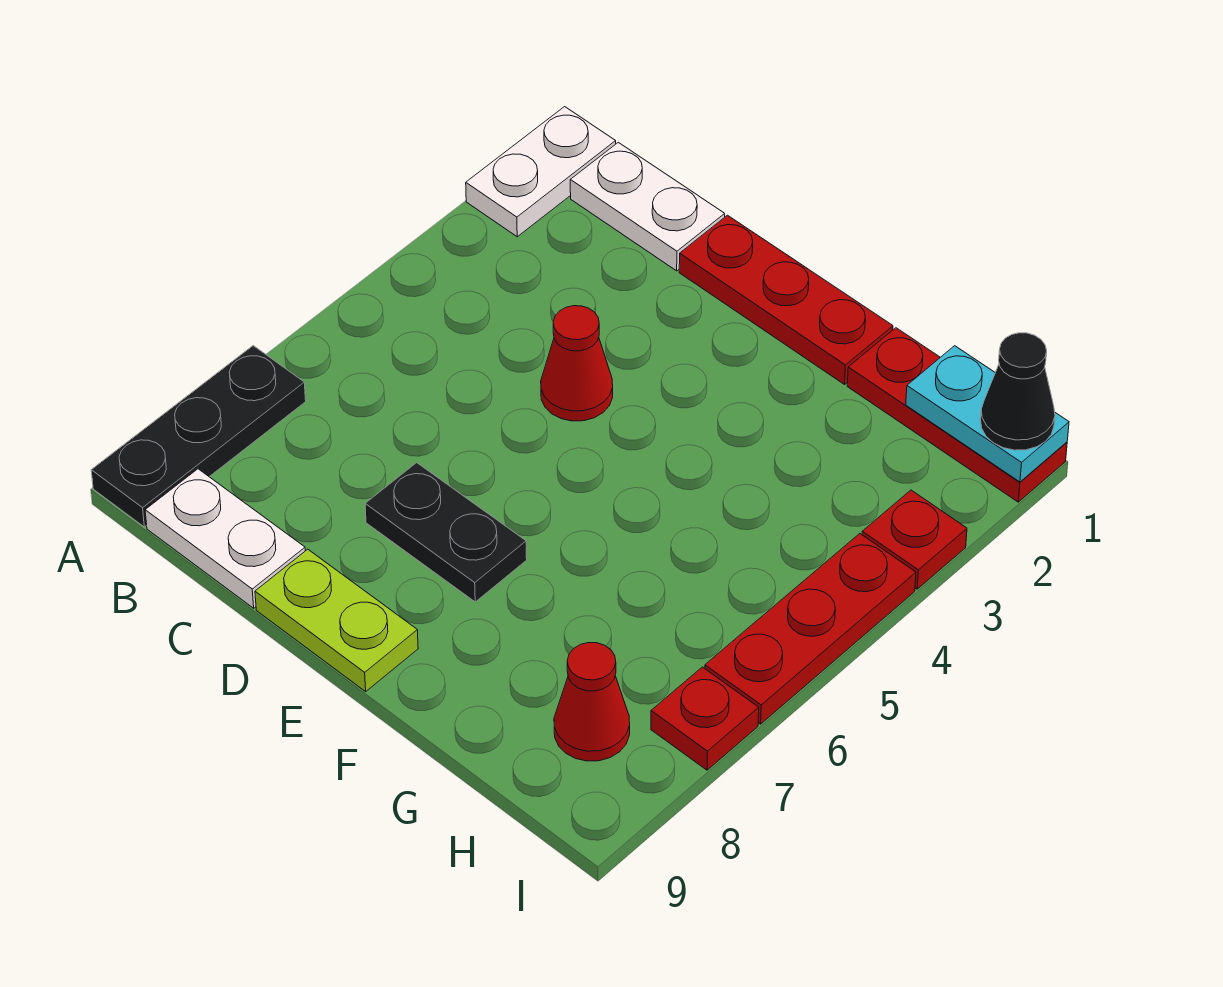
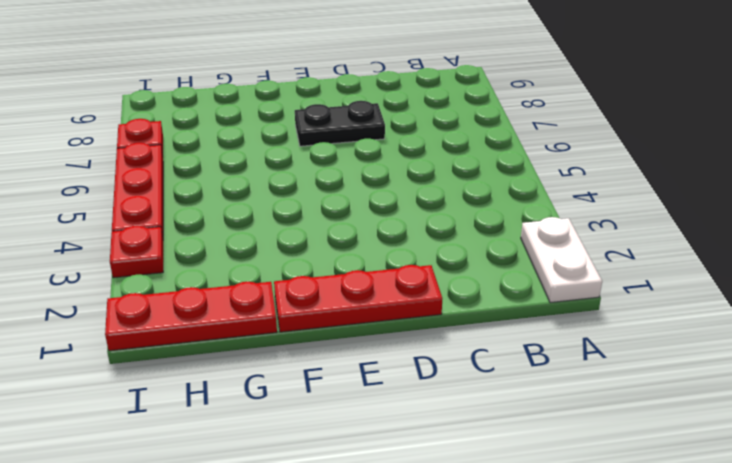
none -> black plate A7:A9 level 1
none -> white plate B1:C1 level 1
none -> white plate B9:C9 level 1

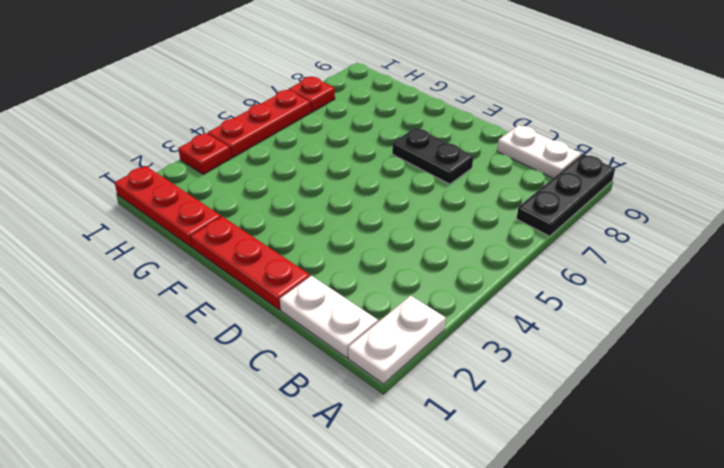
none -> red cone D4 level 1
none -> lime plate D9:E9 level 1
none -> red cone H8 level 1

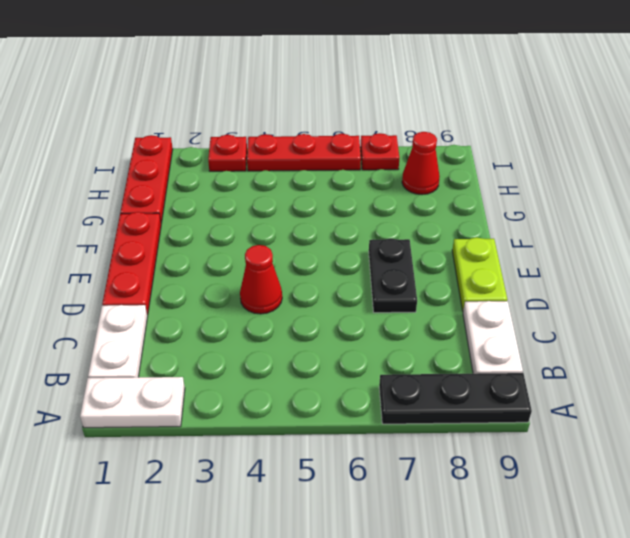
none -> cyan plate H1:I1 level 2
none -> black cone I1 level 3

